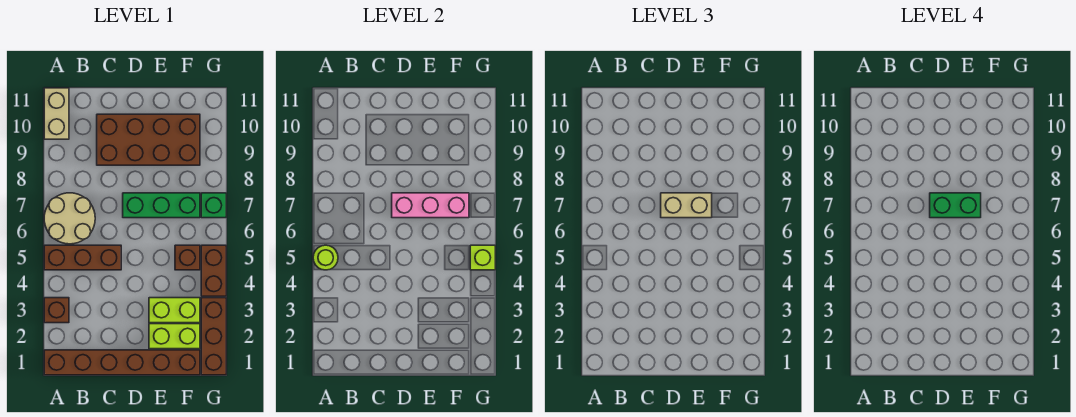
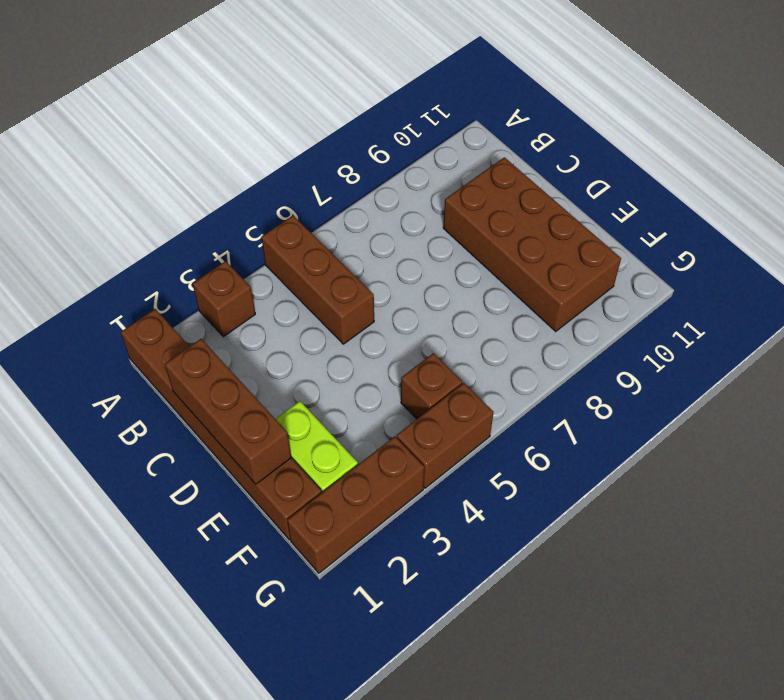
brown brick C1:E1 level 2 -> none
none -> tan round brick A6:B7 level 1
none -> tan brick A10:A11 level 1
none -> green brick D7:F7 level 1

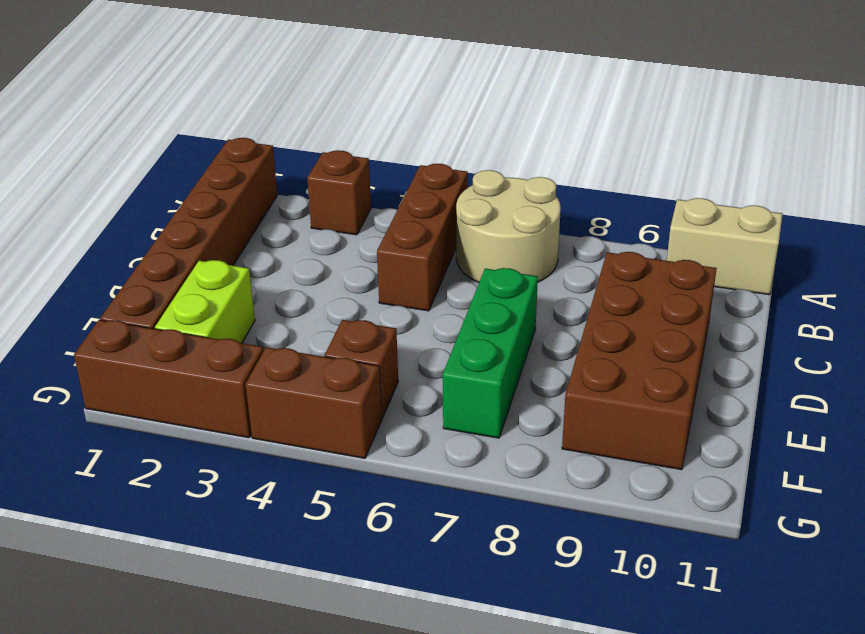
none -> lime brick E3:F3 level 1
none -> green brick G7 level 1
none -> lime round brick A5 level 2

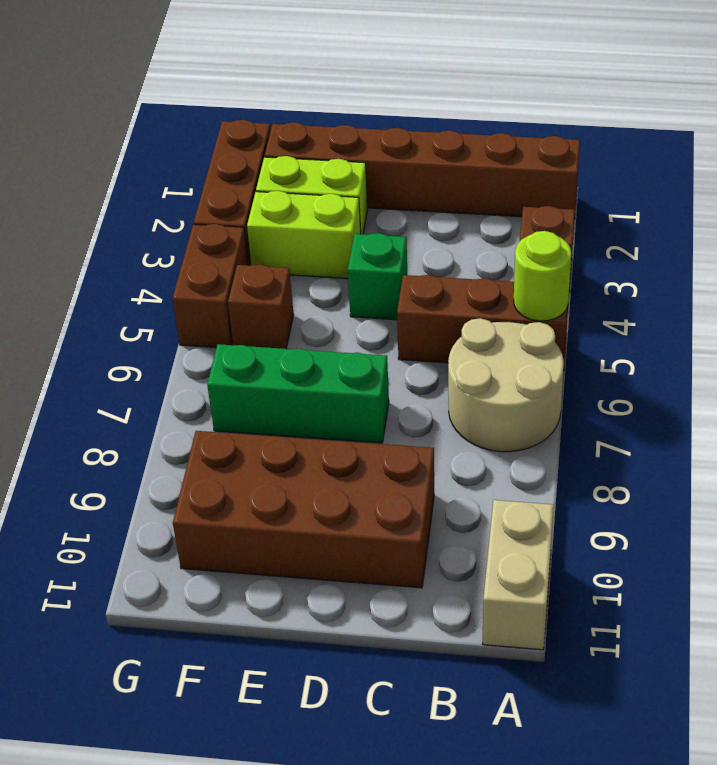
green brick D4 level 1 -> green brick G7 level 1
none -> pink brick D7:F7 level 2
none -> lime brick G5 level 2
none -> tan brick D7:E7 level 3

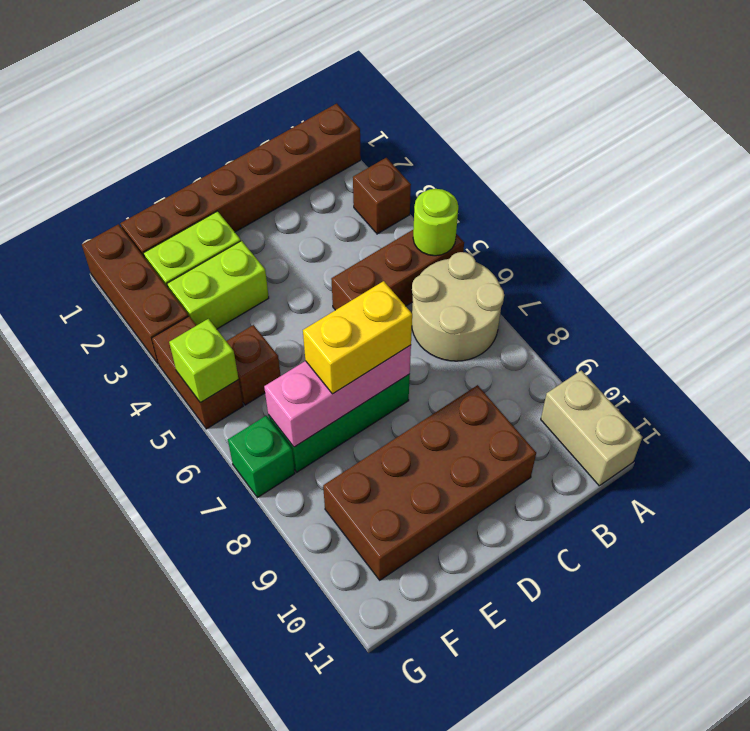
yellow brick D7:E7 level 3 -> tan brick D7:E7 level 3
none -> green brick D7:E7 level 4

